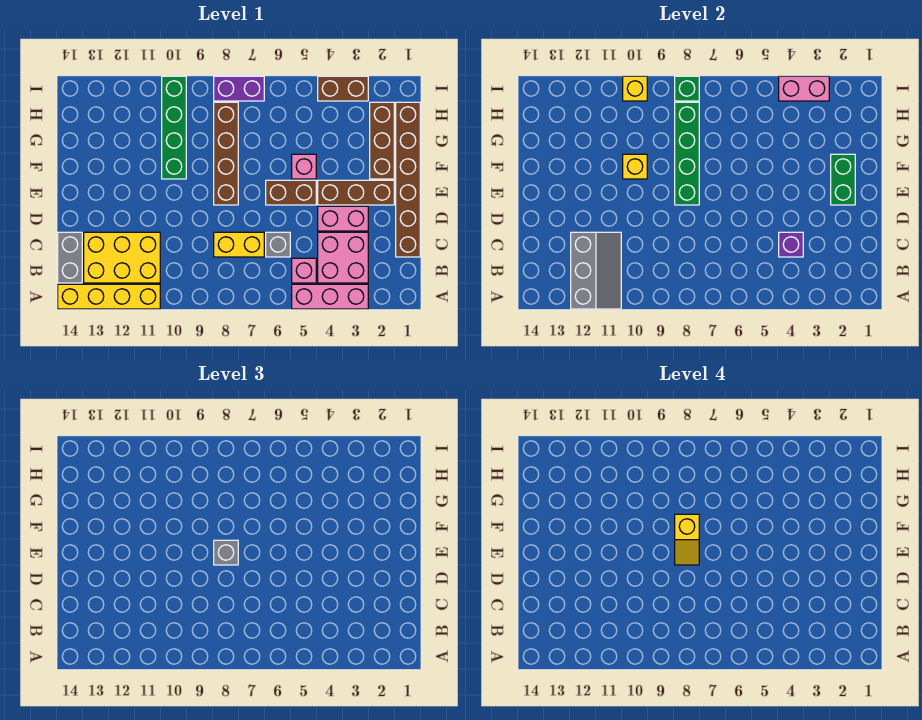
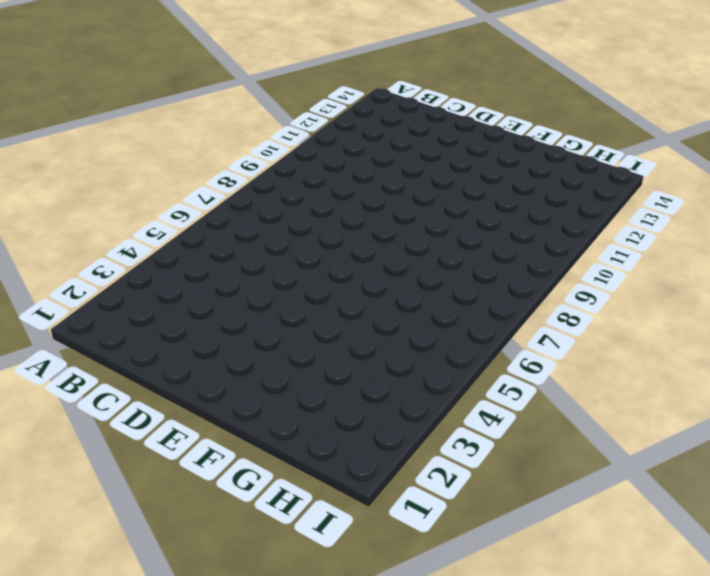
none -> pink brick A3:A5 level 1
none -> yellow brick A11:A14 level 1
none -> pink brick B3:C4 level 1

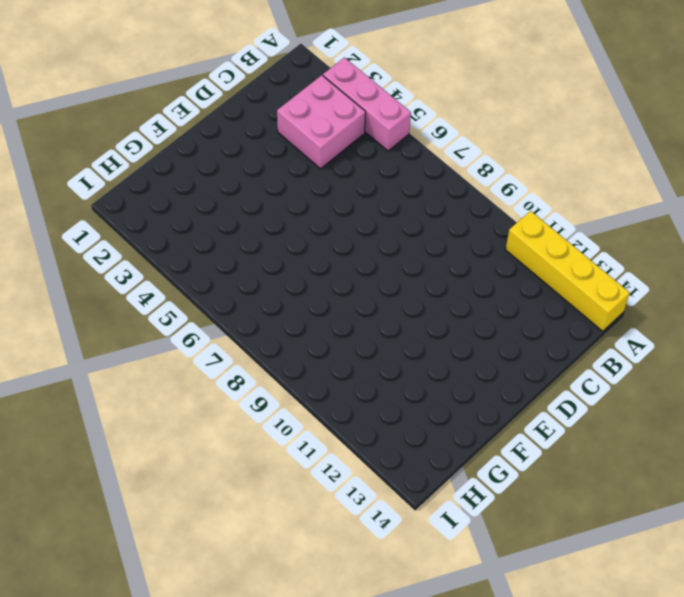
none -> pink brick B5 level 1
none -> yellow brick B11:C13 level 1
none -> grey brick B14:C14 level 1

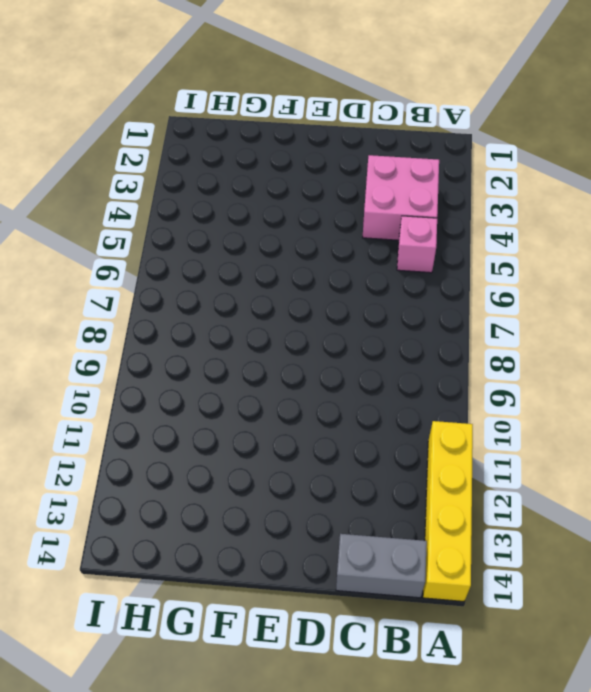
none -> pink brick A3:A5 level 1
none -> yellow brick B11:C13 level 1
none -> brown brick C1:H1 level 1

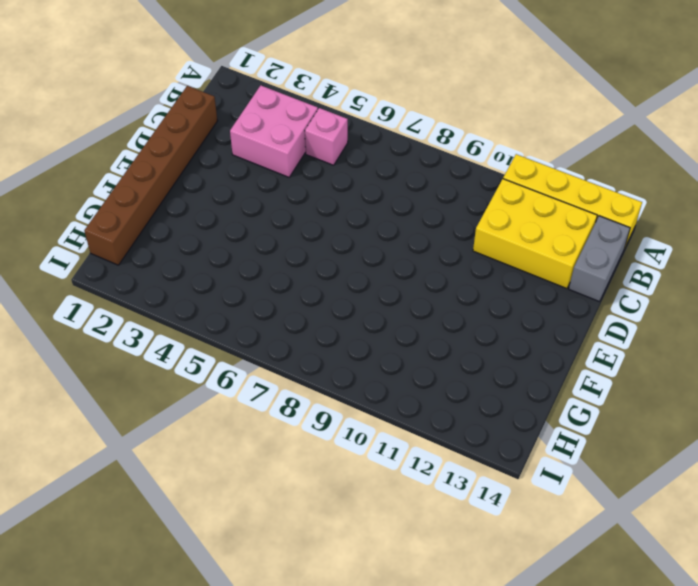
none -> pink brick A3:A5 level 1
none -> grey brick C6 level 1
none -> yellow brick C7:C8 level 1

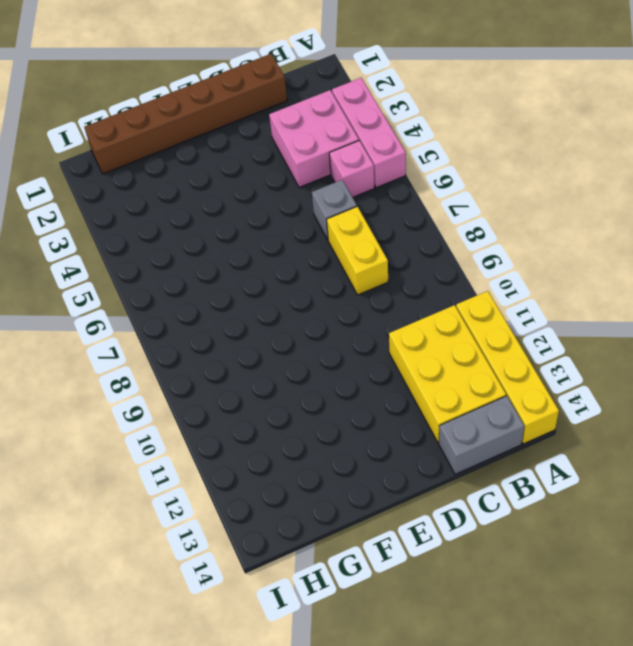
none -> pink brick D3:D4 level 1
none -> brown brick E2:E4 level 1
none -> brown brick E5:E6 level 1

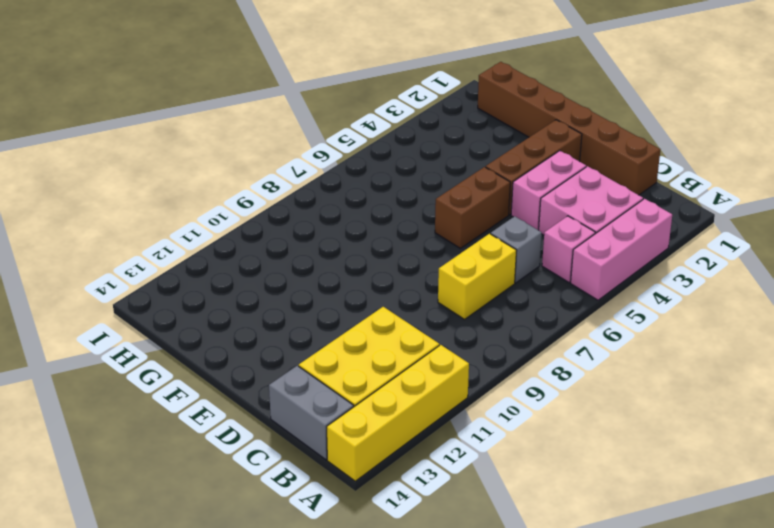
none -> brown brick E8:H8 level 1
none -> brown brick F2:H2 level 1
none -> pink brick F5 level 1

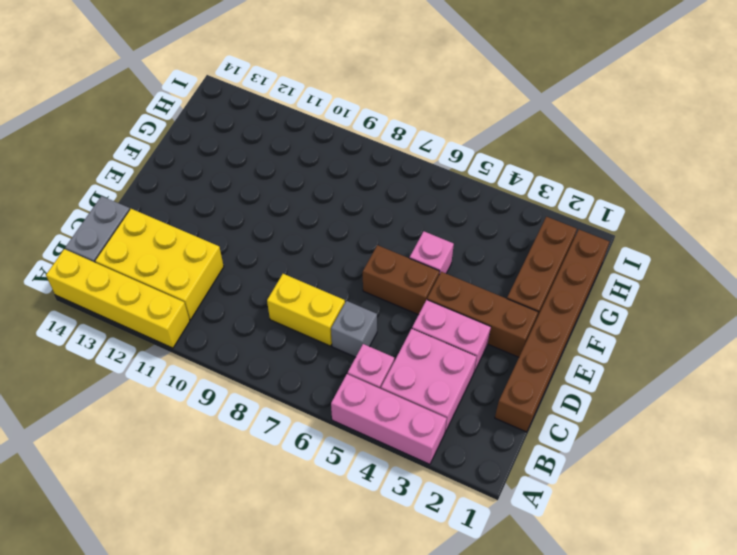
none -> brown brick E8:H8 level 1
none -> green brick F10:I10 level 1
none -> brown brick I3:I4 level 1

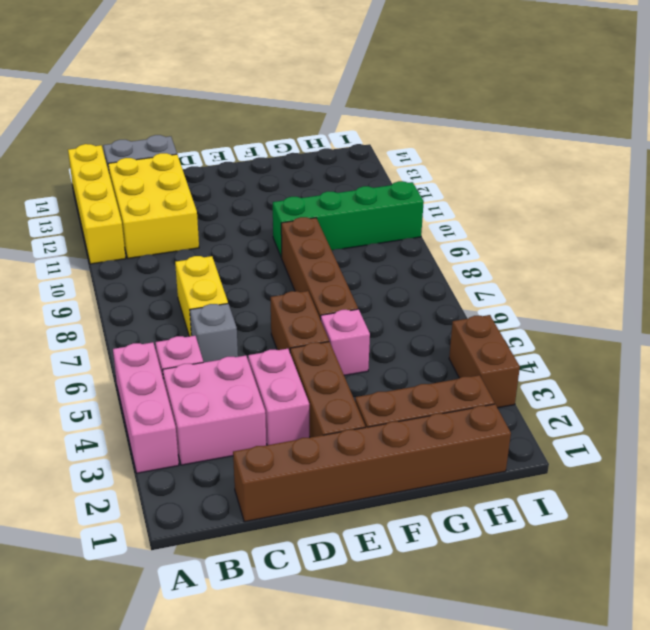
brown brick F6:F9 level 1 -> brown brick E8:H8 level 1
none -> purple brick I7:I8 level 1
none -> grey slope A11:C12 level 2 top 12
none -> purple brick C4 level 2

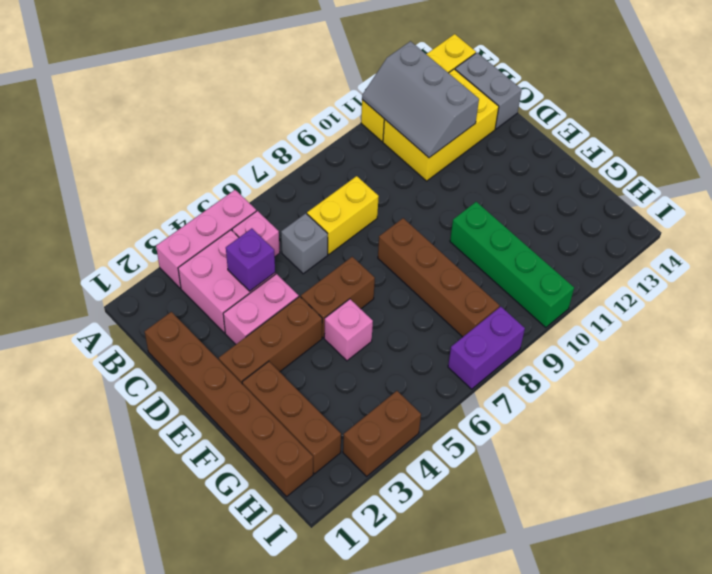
none -> green brick E2:F2 level 2
none -> green brick E8:H8 level 2
none -> yellow brick F10 level 2

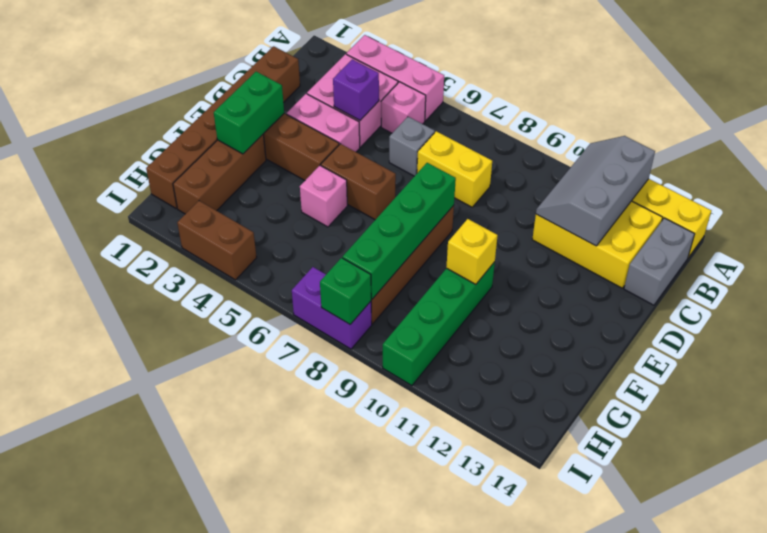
none -> pink brick I3:I4 level 2
none -> yellow brick I10 level 2
none -> grey brick E8 level 3

